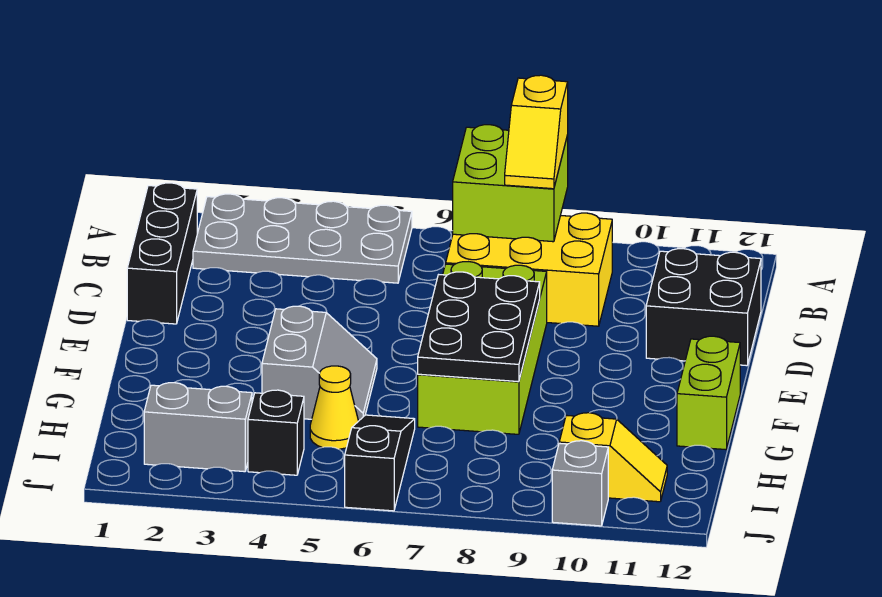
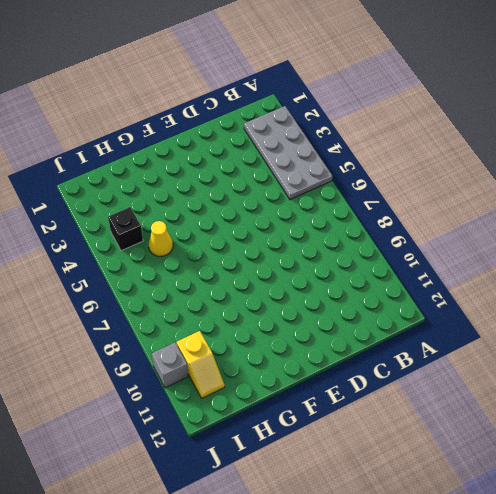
none -> black brick B1:D1 level 1
none -> yellow brick B7:C9 level 1
none -> black brick C11:D12 level 1

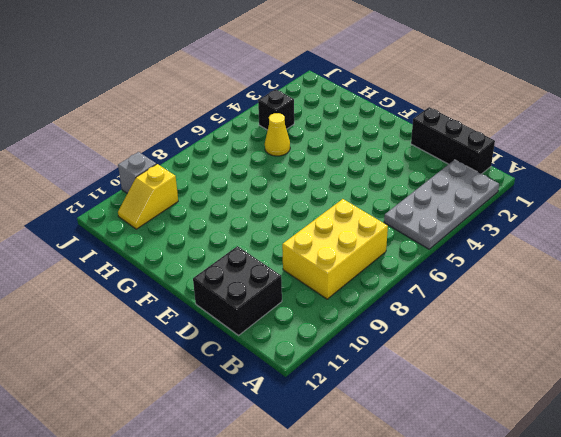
none -> lime brick D7:G8 level 1
none -> grey slope F4:G5 level 1 top 4
none -> lime brick F12:G12 level 1

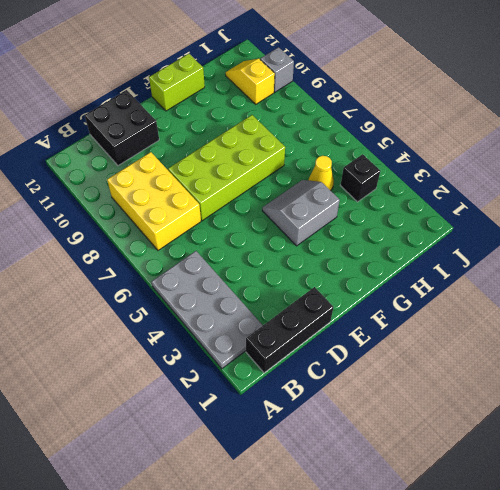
none -> black slope H6:J6 level 1 top J
none -> grey brick I2:I3 level 1
none -> lime brick A7:B8 level 2

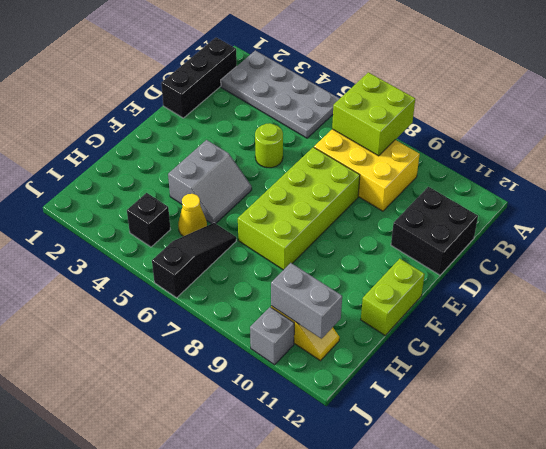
lime round brick D5 level 1 -> none
grey brick I10:I11 level 2 -> grey brick I2:I3 level 1
none -> black plate E7:G8 level 2
none -> yellow slope A8:B8 level 3 top A

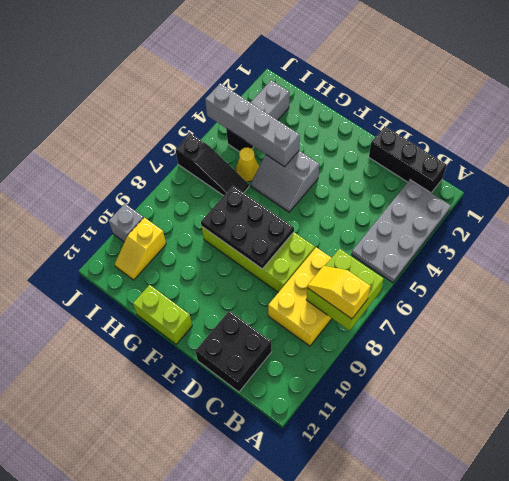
grey brick G4:J4 level 2 -> none

